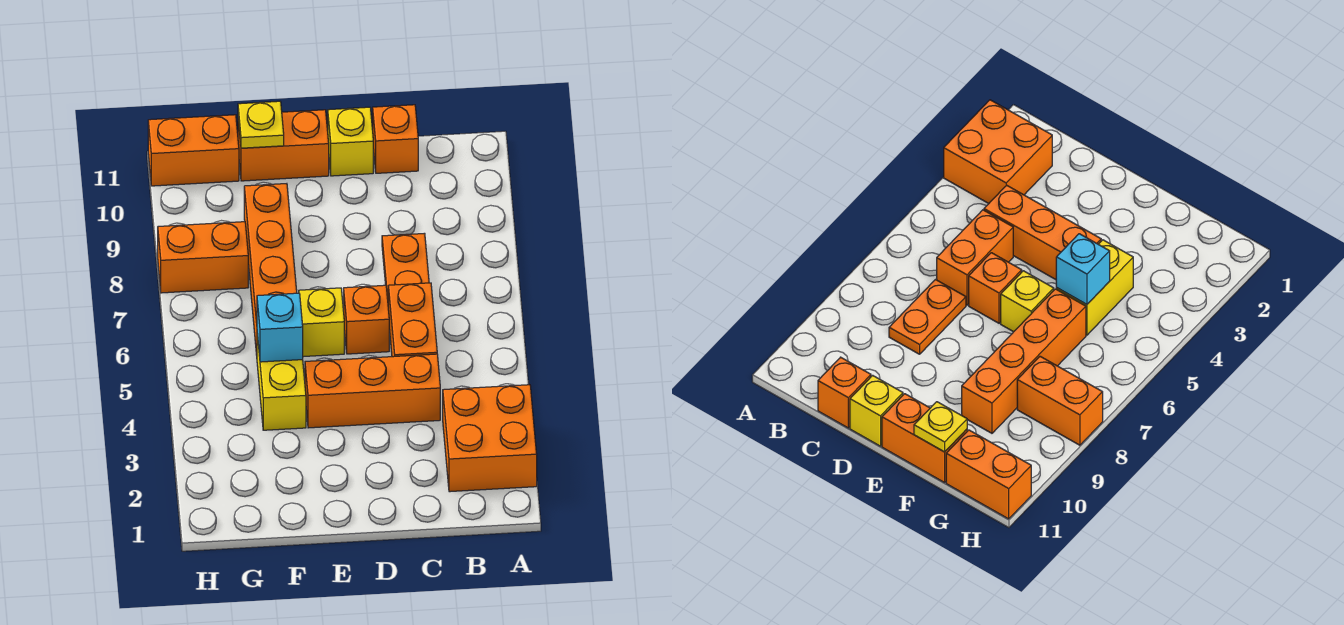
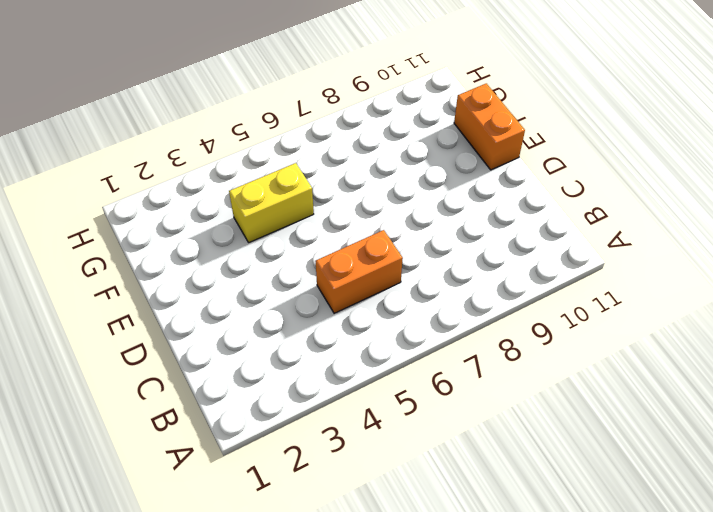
none -> orange brick A2:B3 level 1
none -> orange brick C4:E4 level 1
none -> orange plate C7:C8 level 1

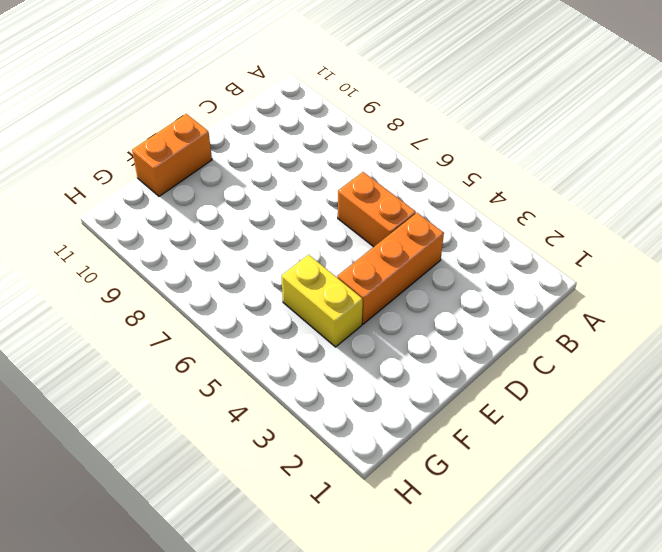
none -> orange brick A2:B3 level 1
none -> orange plate C7:C8 level 1
none -> orange brick C11 level 1

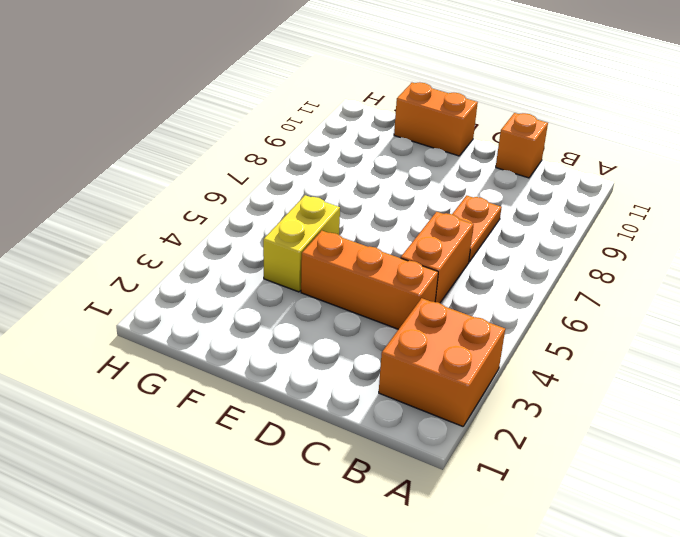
none -> orange brick D6 level 1
none -> yellow brick D11 level 1
none -> yellow brick E6 level 1

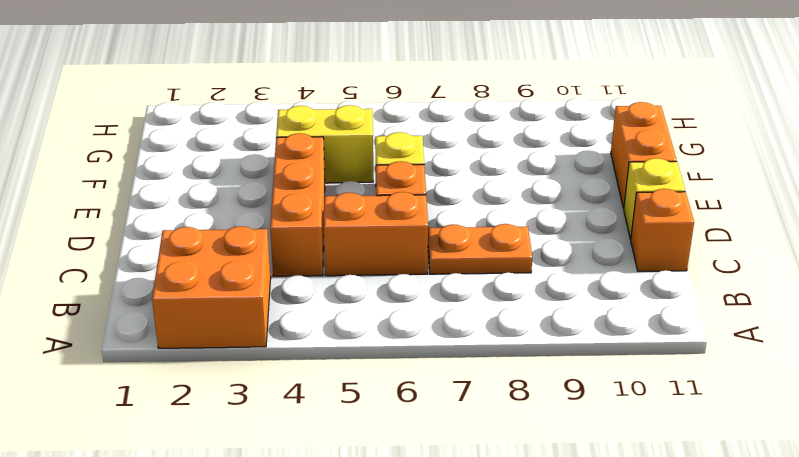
none -> orange brick F6:F9 level 1
none -> orange brick G8:H8 level 1
none -> orange brick G11:H11 level 1

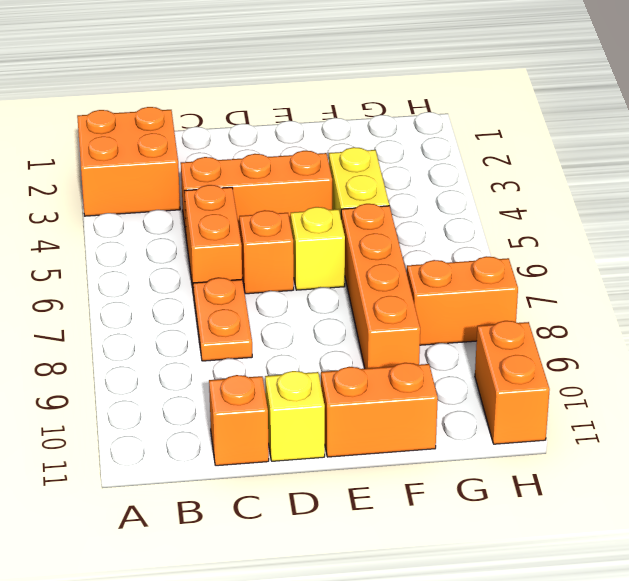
orange brick H10:H11 level 1 -> orange brick G11:H11 level 1
none -> cyan brick F5 level 2
none -> yellow plate F11 level 2

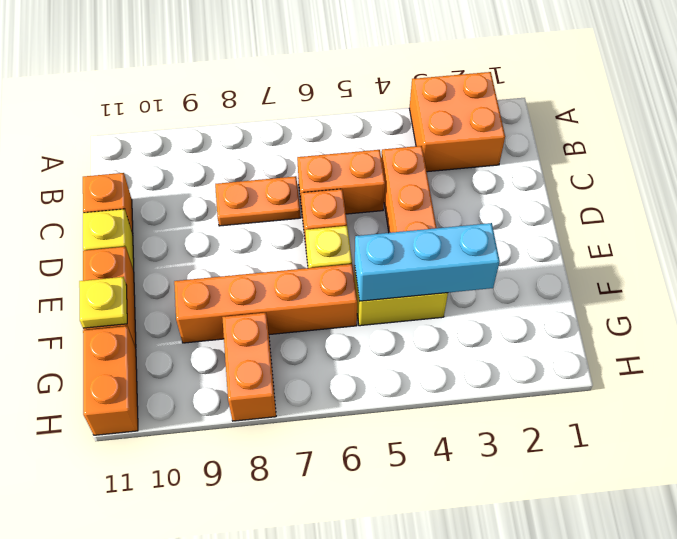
cyan brick F3:F5 level 2 -> cyan brick F5 level 2

